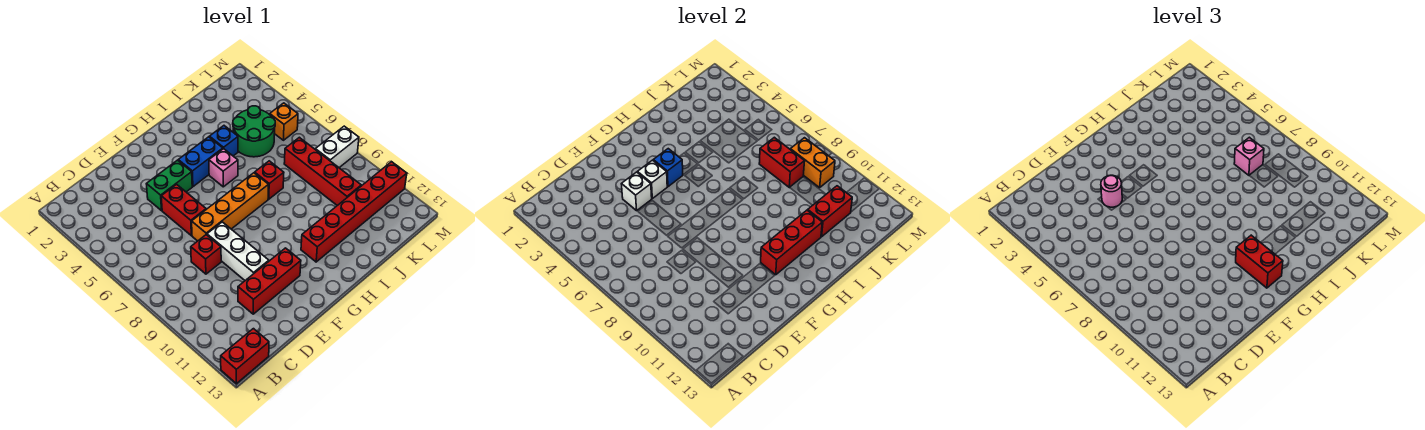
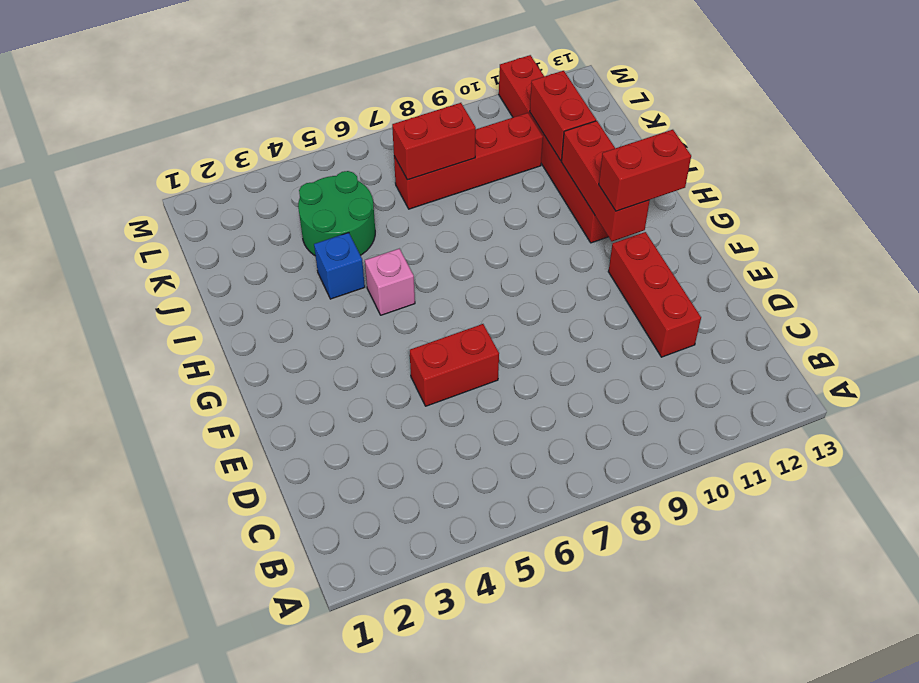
none -> red brick A13:B13 level 1
none -> red brick D8 level 1
none -> green brick E4:F4 level 1

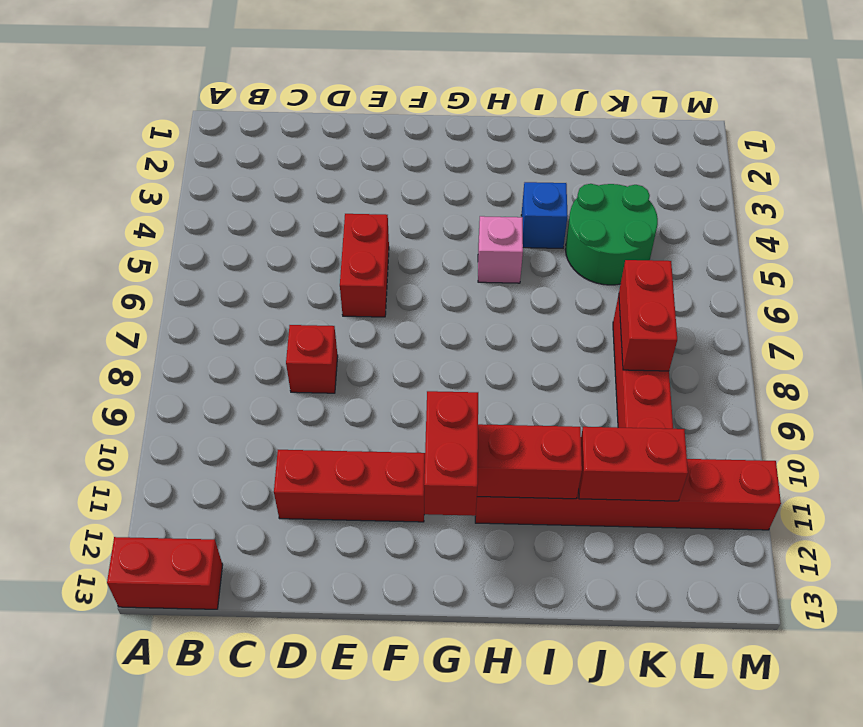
none -> green brick E4:F4 level 1
none -> orange brick E7:H7 level 1
none -> white brick E8:E10 level 1

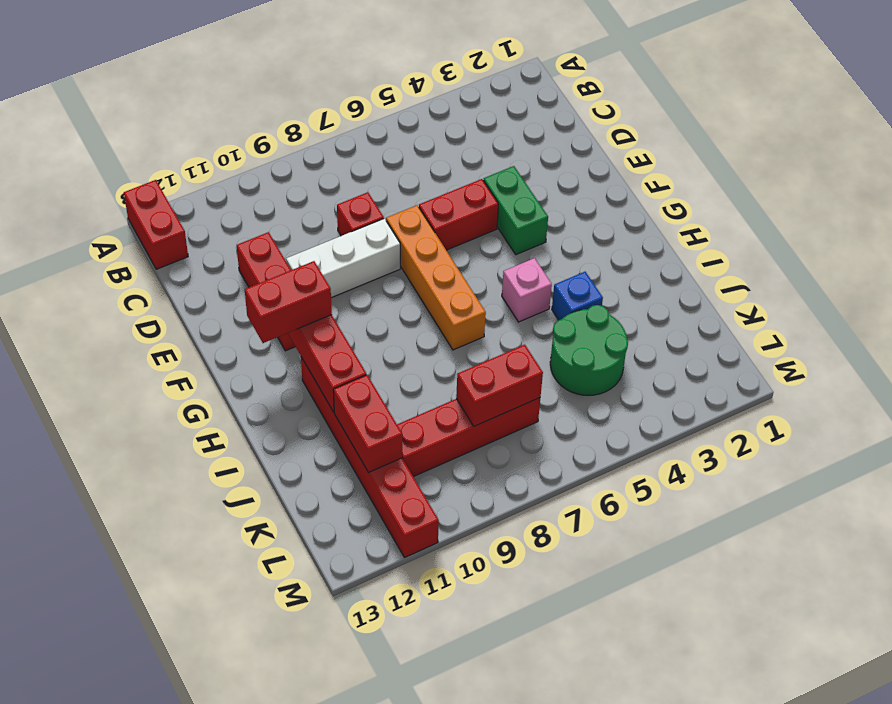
none -> blue brick G4:H4 level 1
none -> red brick I7 level 1
none -> orange brick L5 level 1

